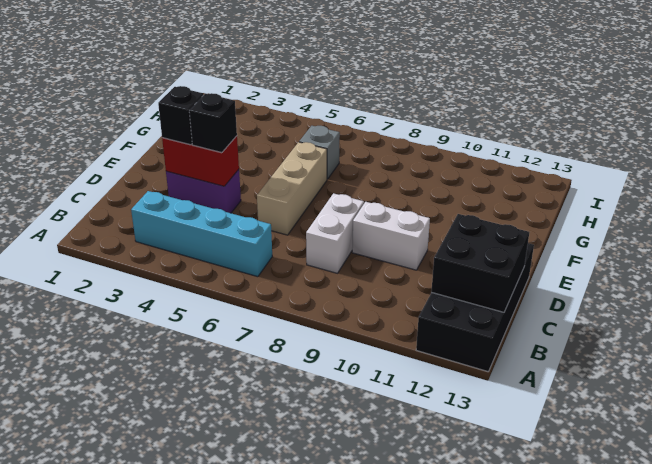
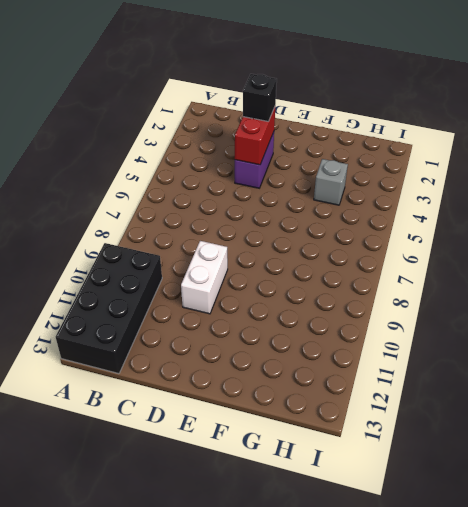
black brick A10:B13 level 1 -> black brick A12:D13 level 1
grey brick G4 level 1 -> grey brick G6 level 1
none -> cyan brick B3:B6 level 1
none -> white brick C8:D8 level 1

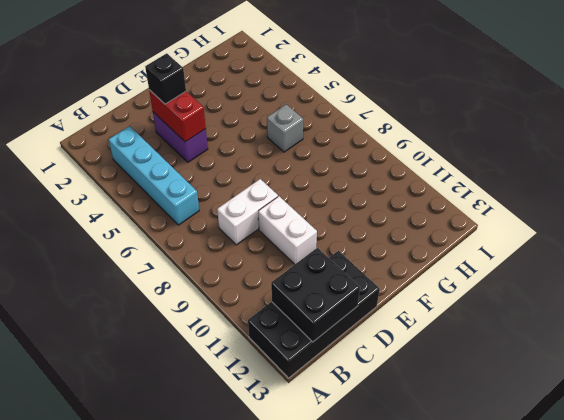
none -> tan brick D6:F6 level 1
none -> black brick D4 level 3

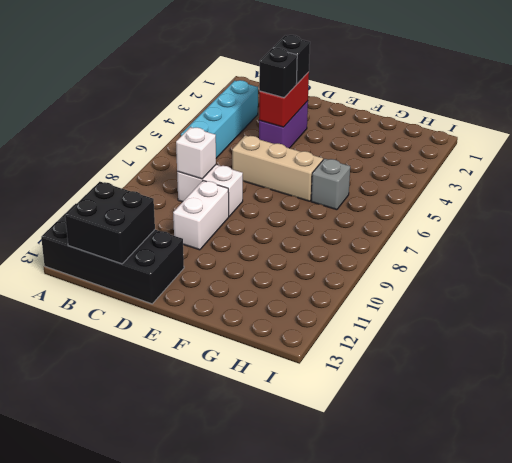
white brick C8 level 2 -> none

